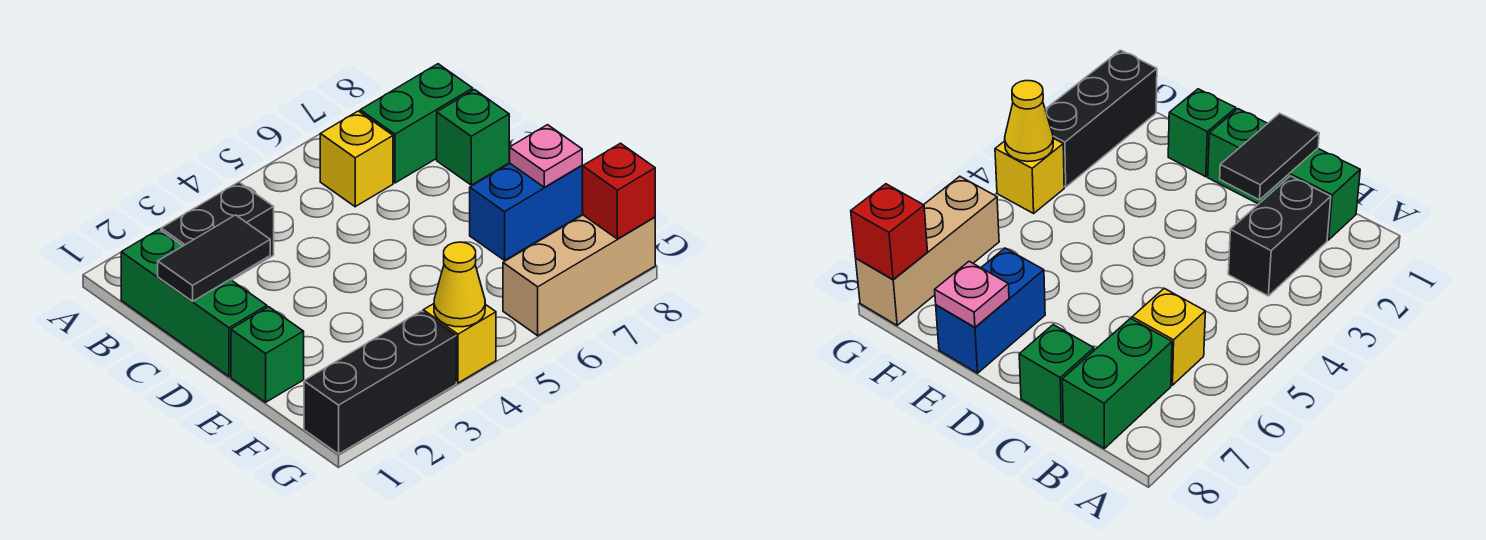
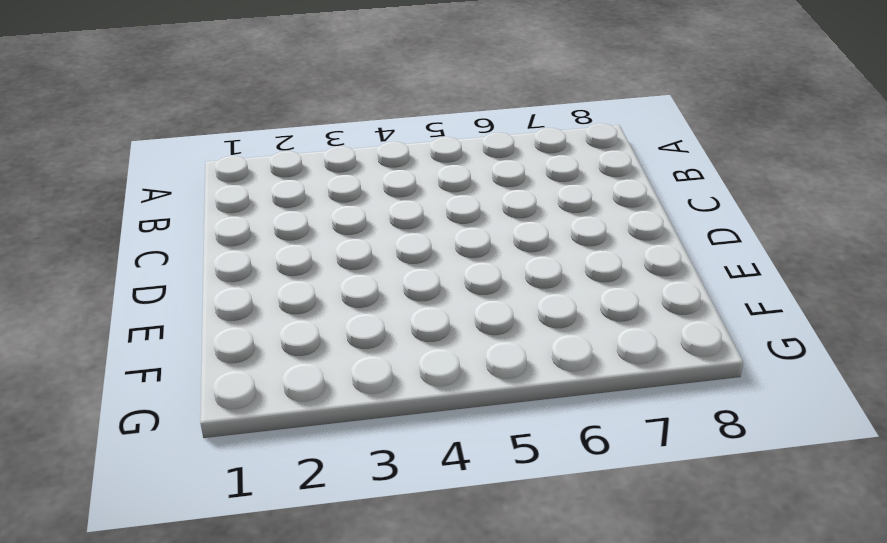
none -> green brick B1:D1 level 1
none -> black brick B2:B3 level 1
none -> yellow brick B6 level 1

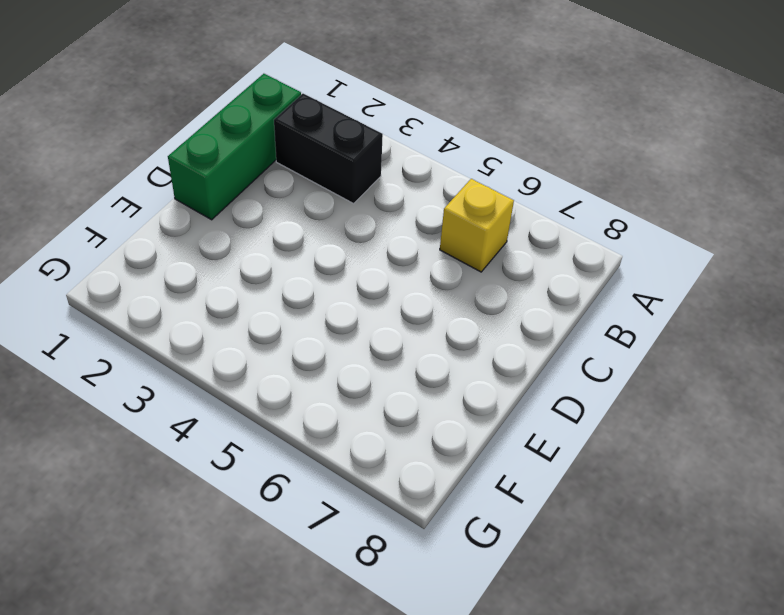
none -> green brick B7:B8 level 1
none -> green brick C8 level 1
none -> green brick E1 level 1

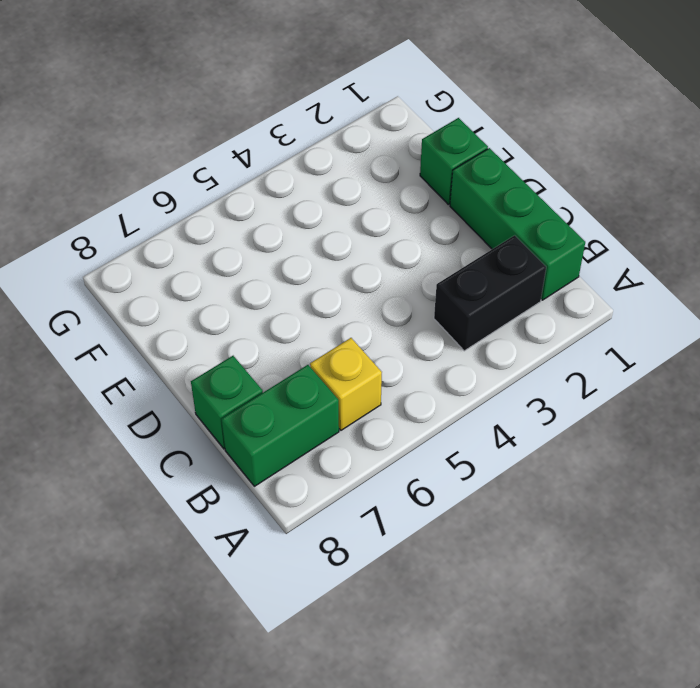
none -> blue brick E7:E8 level 1
none -> black brick G1:G3 level 1
none -> yellow brick G4 level 1

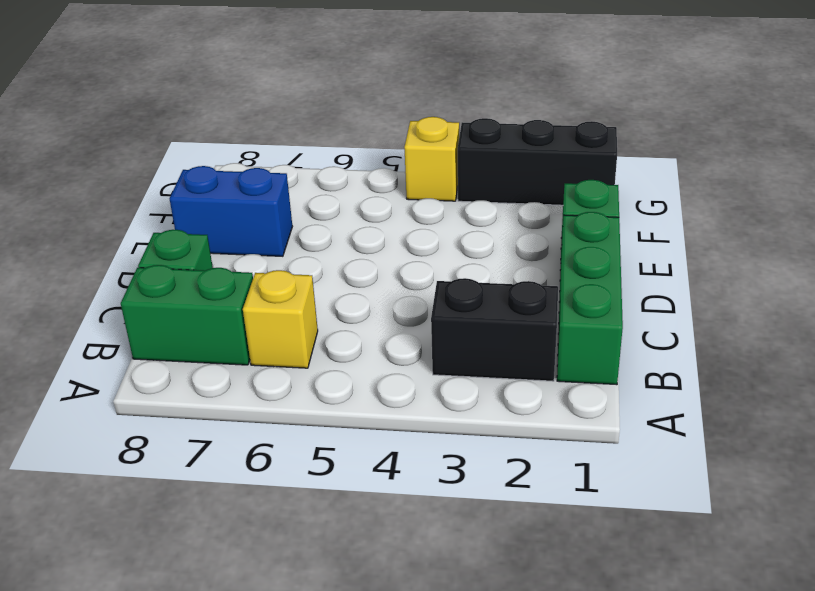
none -> tan brick G6:G8 level 1
none -> black tile C1:C2 level 2
none -> pink plate E8 level 2

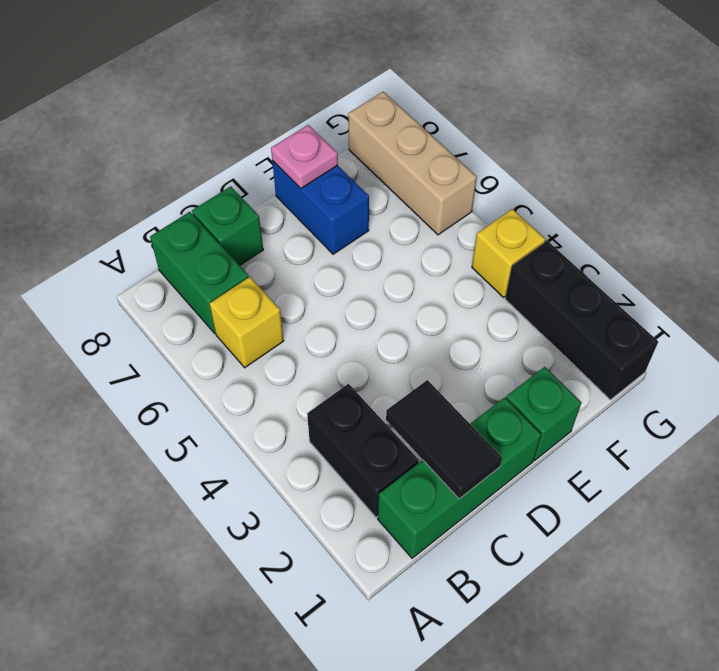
none -> yellow cone G4 level 2
none -> red brick G8 level 2

